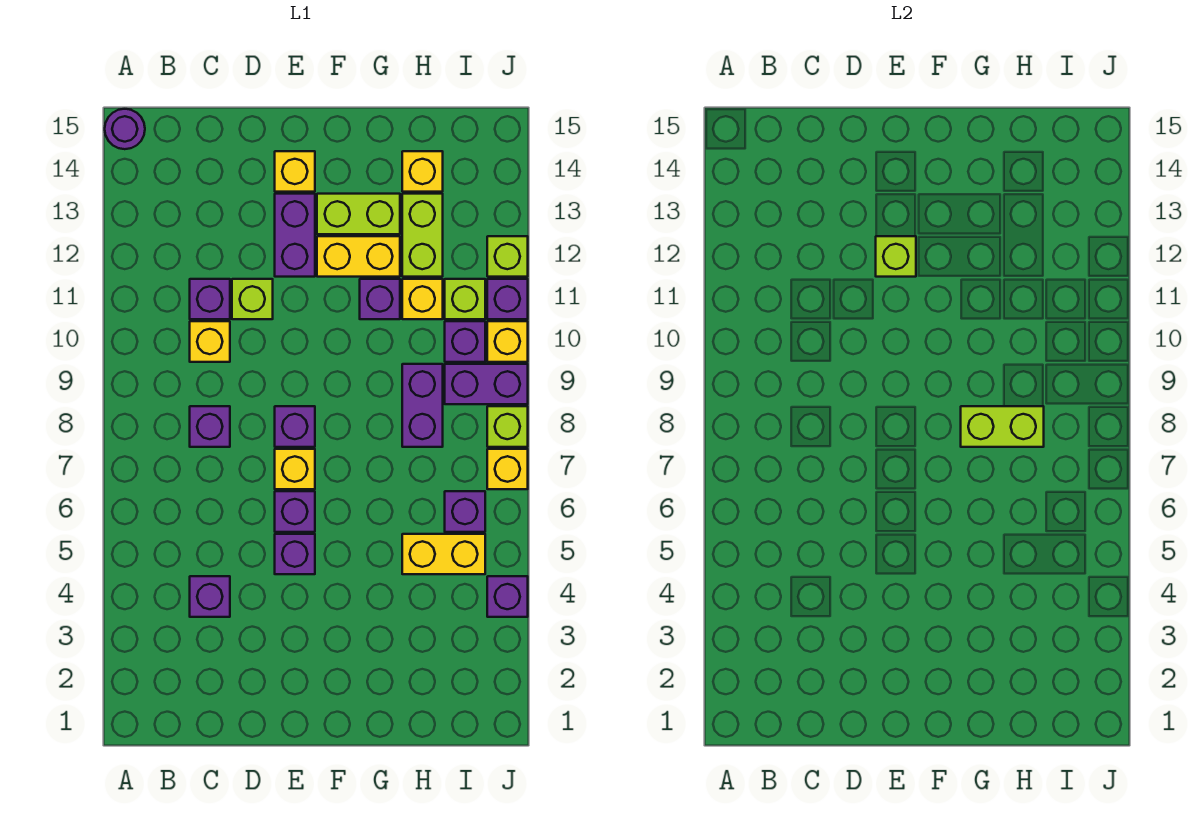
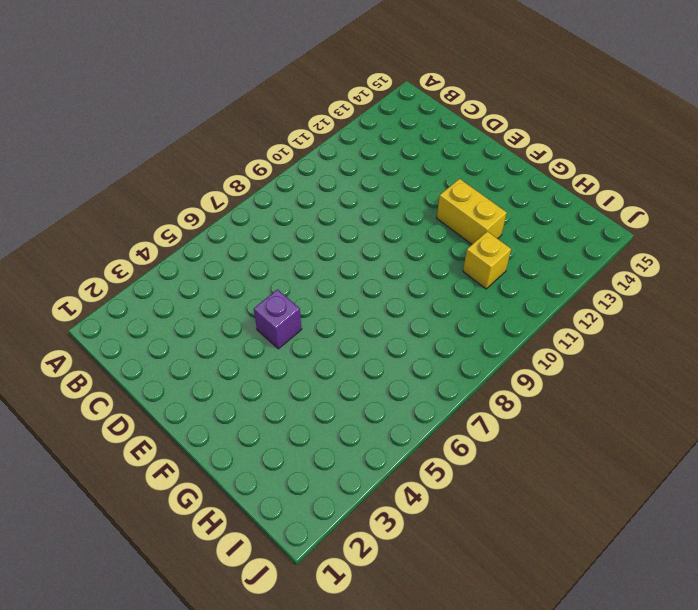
none -> purple round brick A15 level 1
none -> purple brick C4 level 1
none -> purple brick C8 level 1
none -> yellow brick C10 level 1

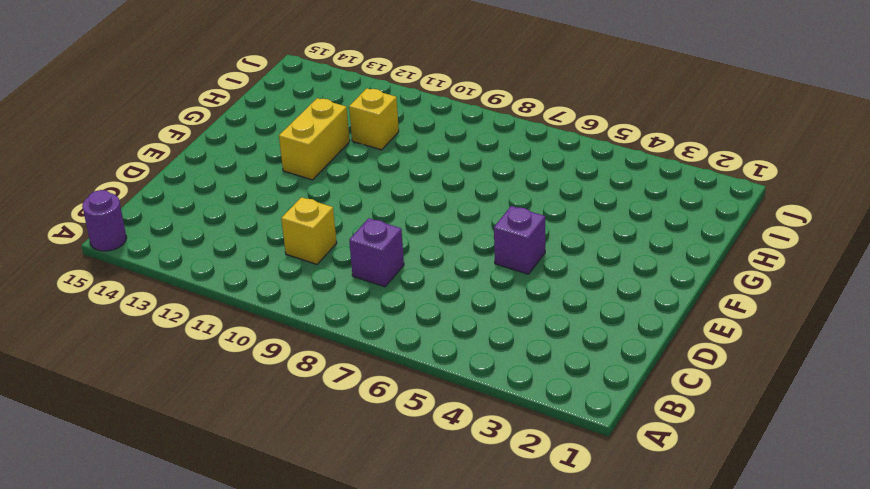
none -> purple brick C4 level 1
none -> purple brick C11 level 1
none -> lime brick D11 level 1
none -> purple brick E6 level 1

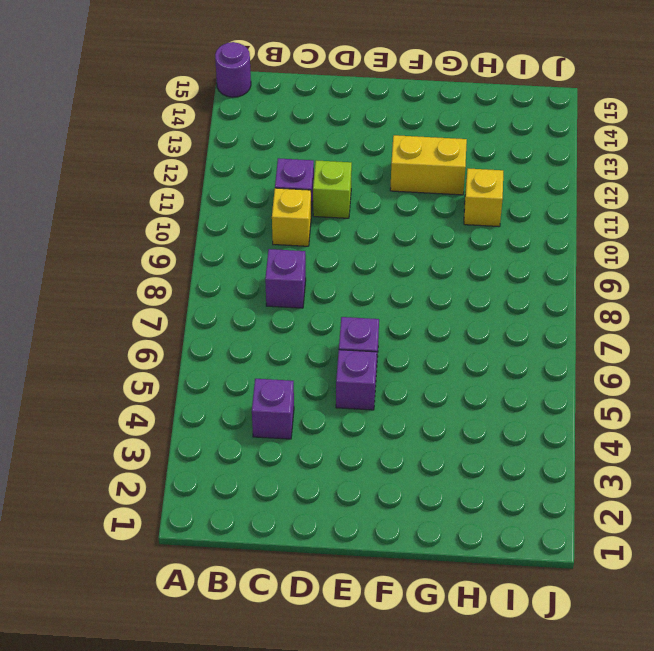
none -> yellow brick E7 level 1
none -> purple brick E8 level 1
none -> purple brick E12:E13 level 1
none -> yellow brick E14 level 1

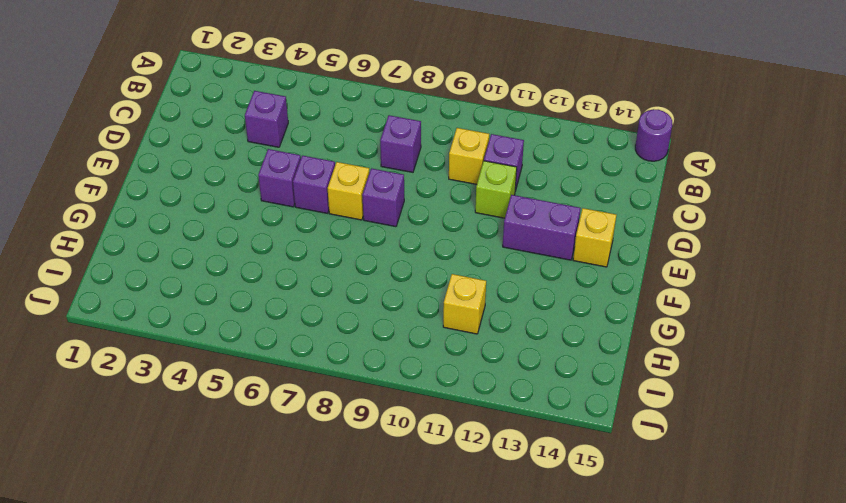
none -> yellow brick F12:G12 level 1
none -> lime brick F13:G13 level 1
none -> purple brick G11 level 1
none -> yellow brick H5:I5 level 1

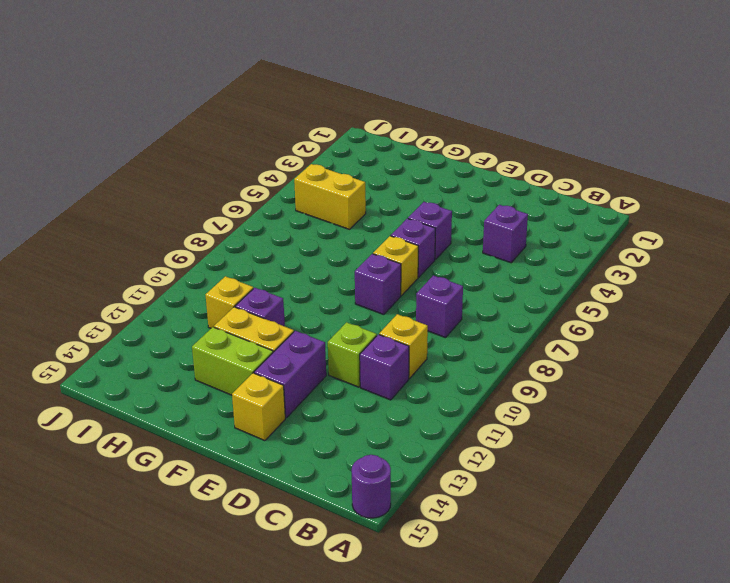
none -> purple brick H8:H9 level 1
none -> lime brick H12:H13 level 1
none -> yellow brick H14 level 1
none -> purple brick I6 level 1

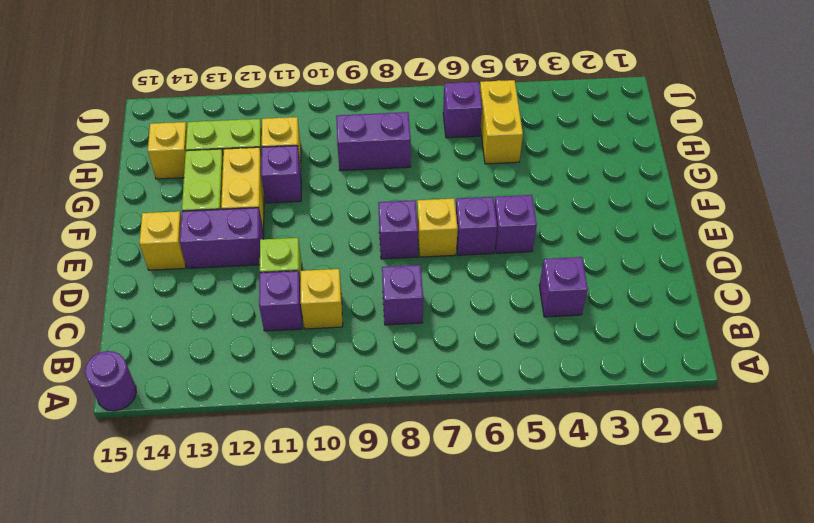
none -> purple brick I9:J9 level 1
none -> purple brick I10 level 1
none -> lime brick I11 level 1
none -> purple brick J4 level 1

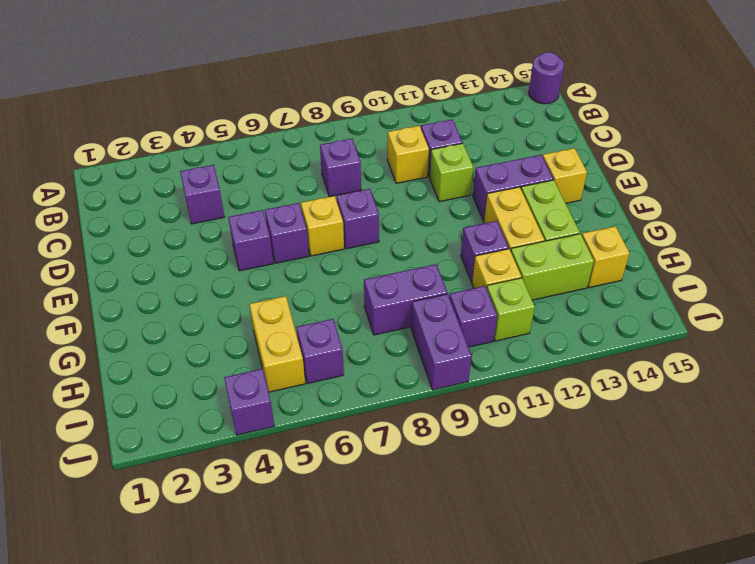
none -> yellow brick J7 level 1
none -> lime brick J8 level 1
none -> yellow brick J10 level 1
none -> purple brick J11 level 1

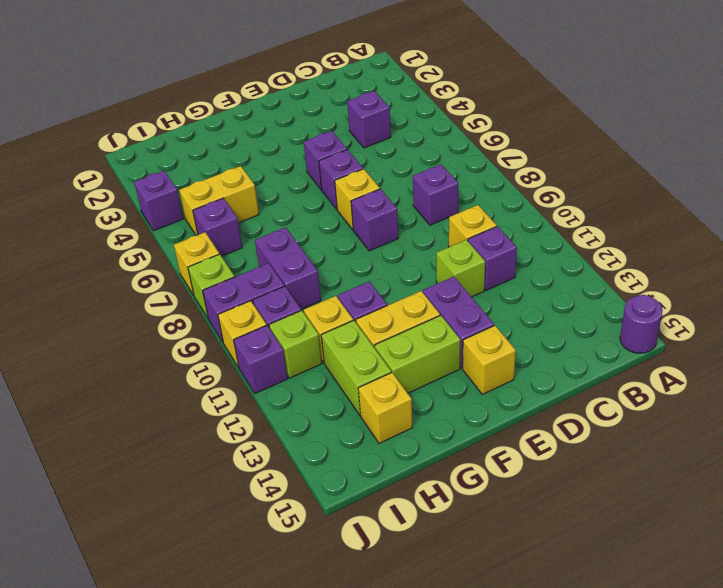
none -> lime brick J12 level 1
none -> lime brick E12 level 2
none -> lime brick G8:H8 level 2

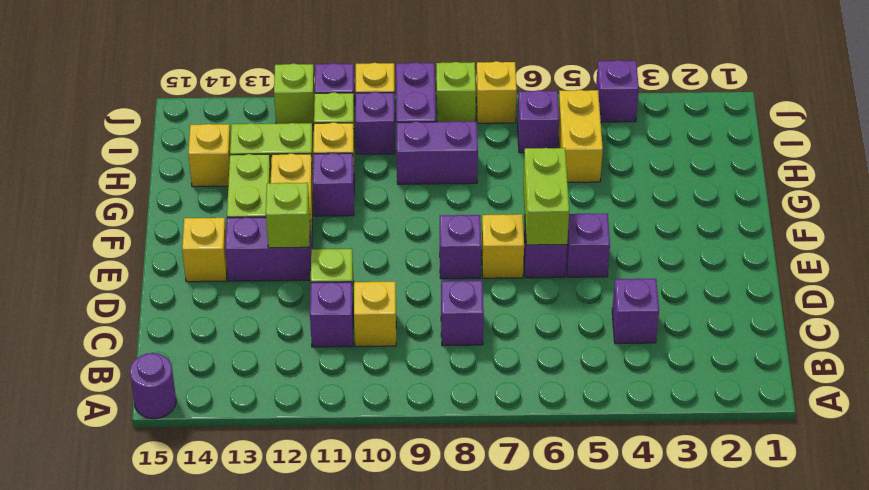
lime brick E6:F6 level 2 -> lime brick G8:H8 level 2

